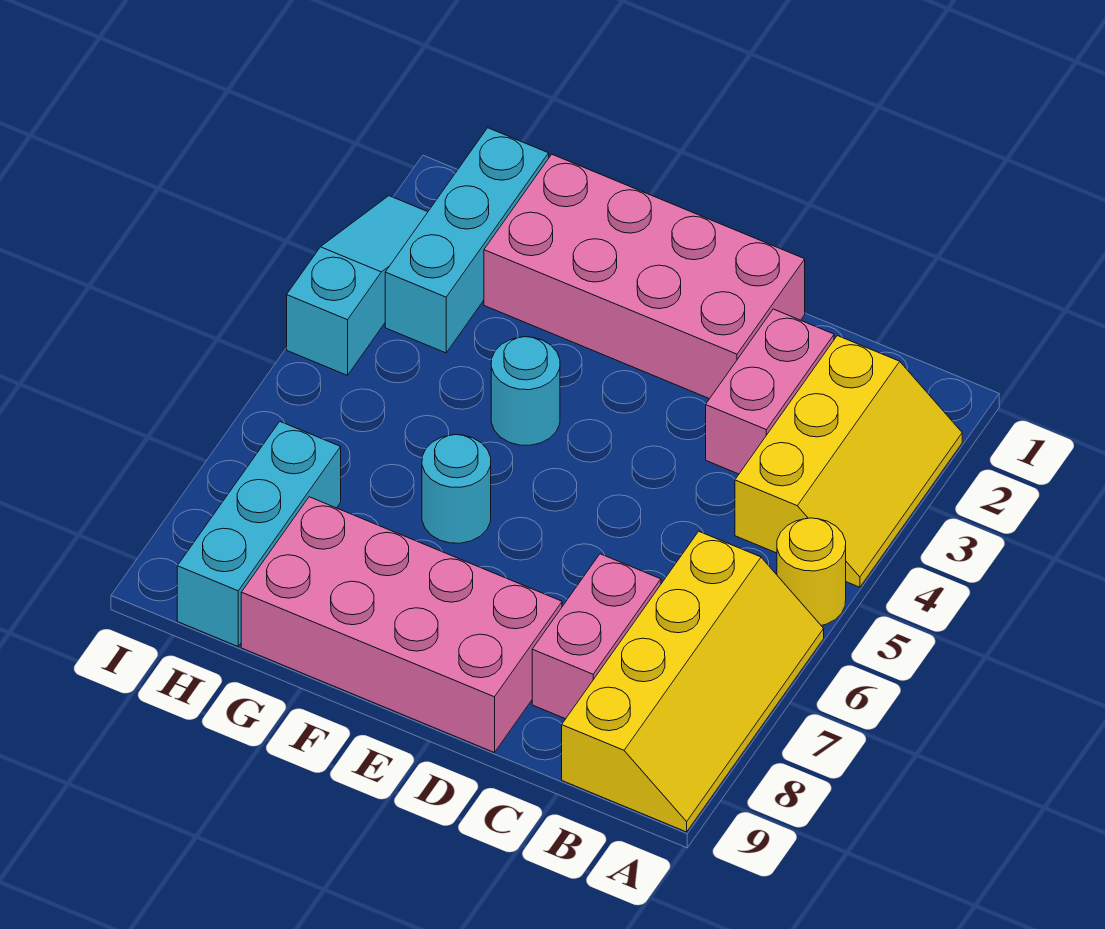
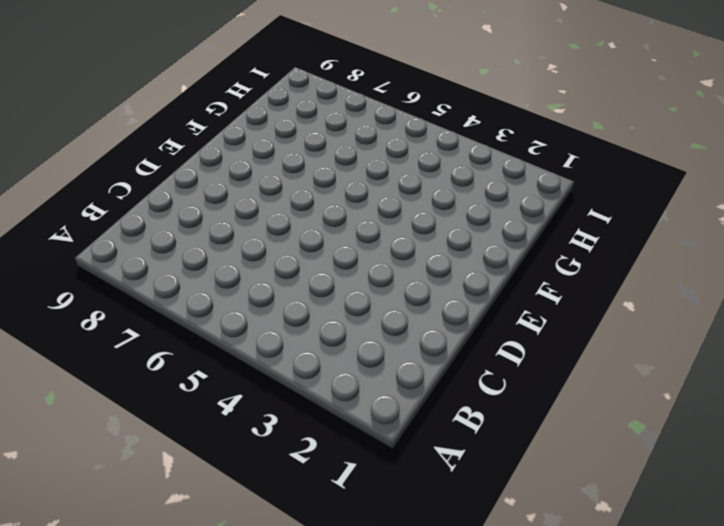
none -> yellow slope A2:B4 level 1 top B
none -> yellow round brick A5 level 1
none -> yellow slope A6:B9 level 1 top B

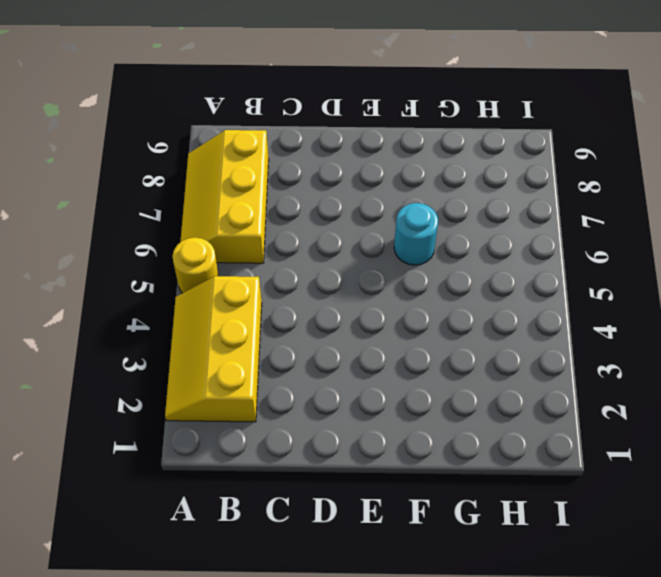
yellow slope A6:B8 level 1 top B -> yellow slope A6:B9 level 1 top B
none -> pink brick C2:C3 level 1
none -> pink brick C7:C8 level 1
none -> pink brick D1:G2 level 1

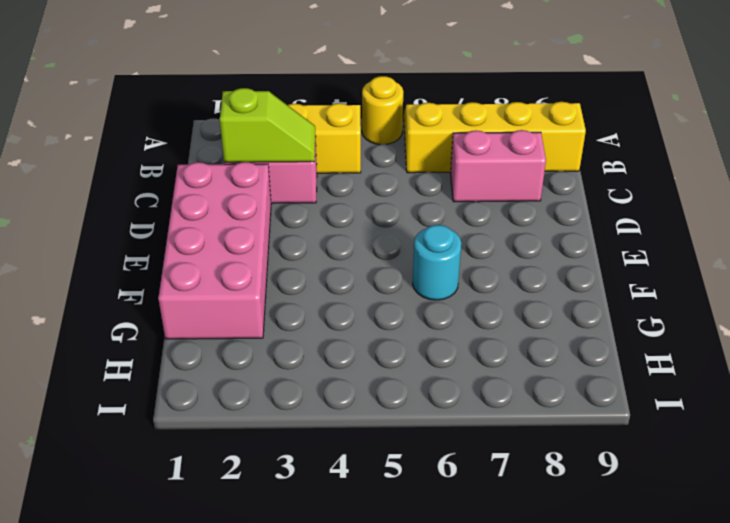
lime slope C2:C3 level 2 top 2 -> none
none -> pink brick D8:G9 level 1
none -> cyan round brick F4 level 1
none -> cyan brick H1:H3 level 1

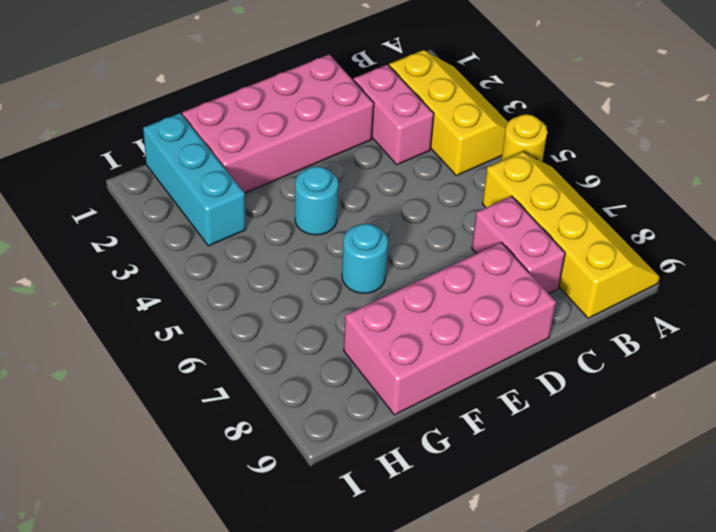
none -> cyan brick H7:H9 level 1
none -> cyan slope I2:I4 level 1 top 4

